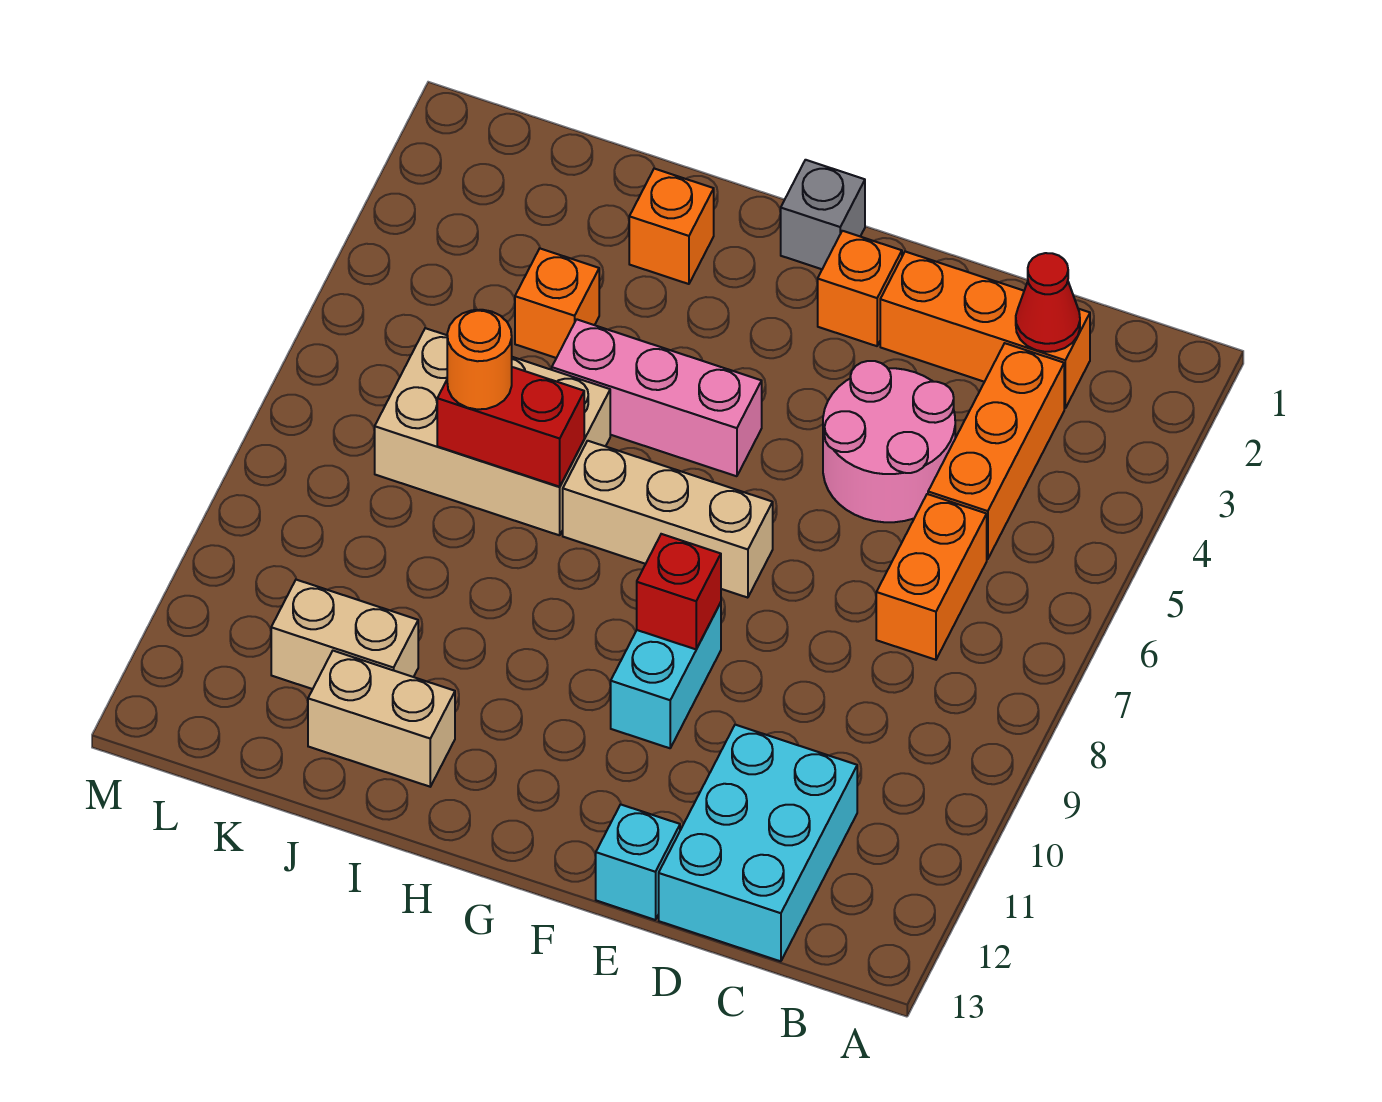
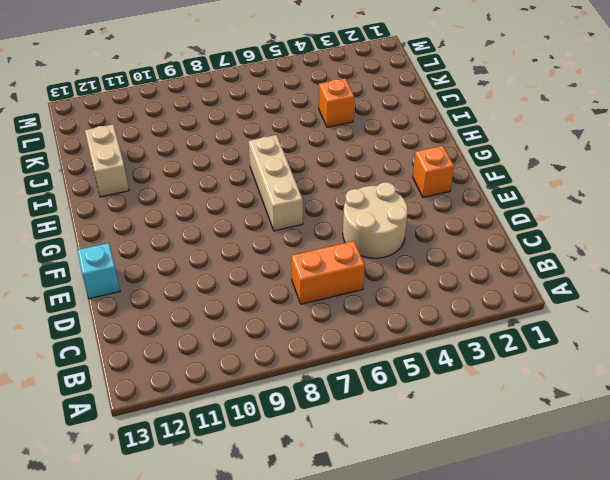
tan round brick D4:E5 level 1 -> pink round brick D4:E5 level 1
none -> orange brick C2:E2 level 1
none -> orange brick C3:C5 level 1
none -> cyan brick C11:D13 level 1

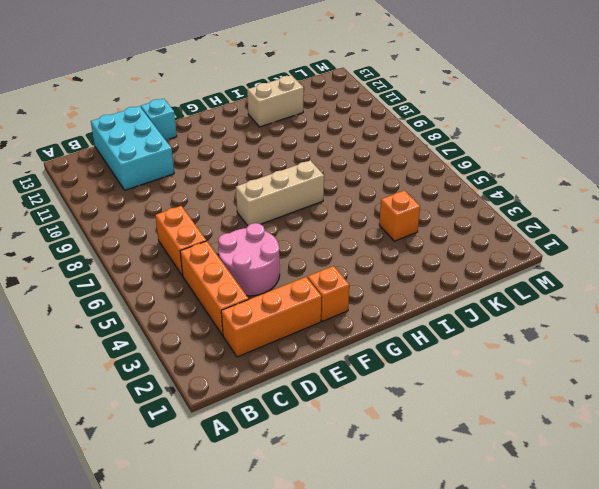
none -> cyan brick F9:F10 level 1
none -> grey brick G1 level 1
none -> pink brick G5:I5 level 1

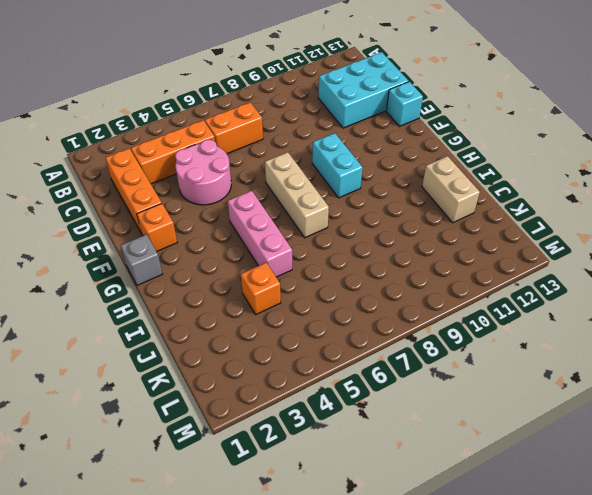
cyan brick F9:G9 level 1 -> cyan brick F9:F10 level 1
none -> orange brick I2 level 1
none -> tan brick I6:K7 level 1
none -> tan brick J11:K11 level 1

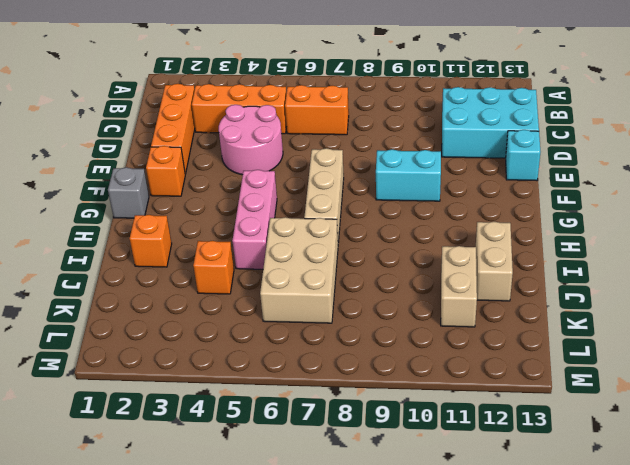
none -> red cone C2 level 2
none -> red brick F9 level 2
none -> red brick I7:J7 level 2

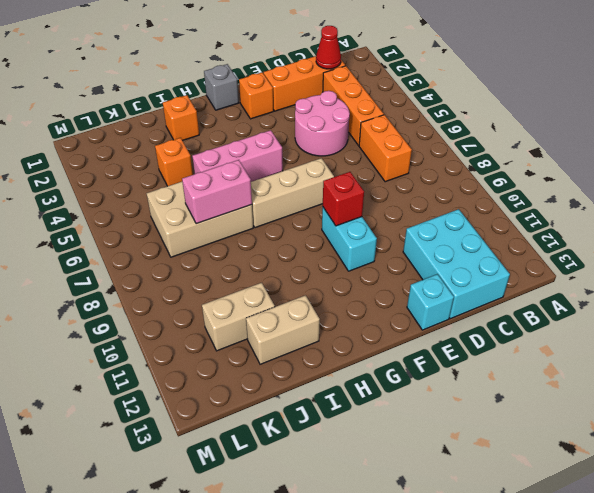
pink brick I7:J7 level 2 -> red brick I7:J7 level 2
none -> orange round brick J7 level 3

